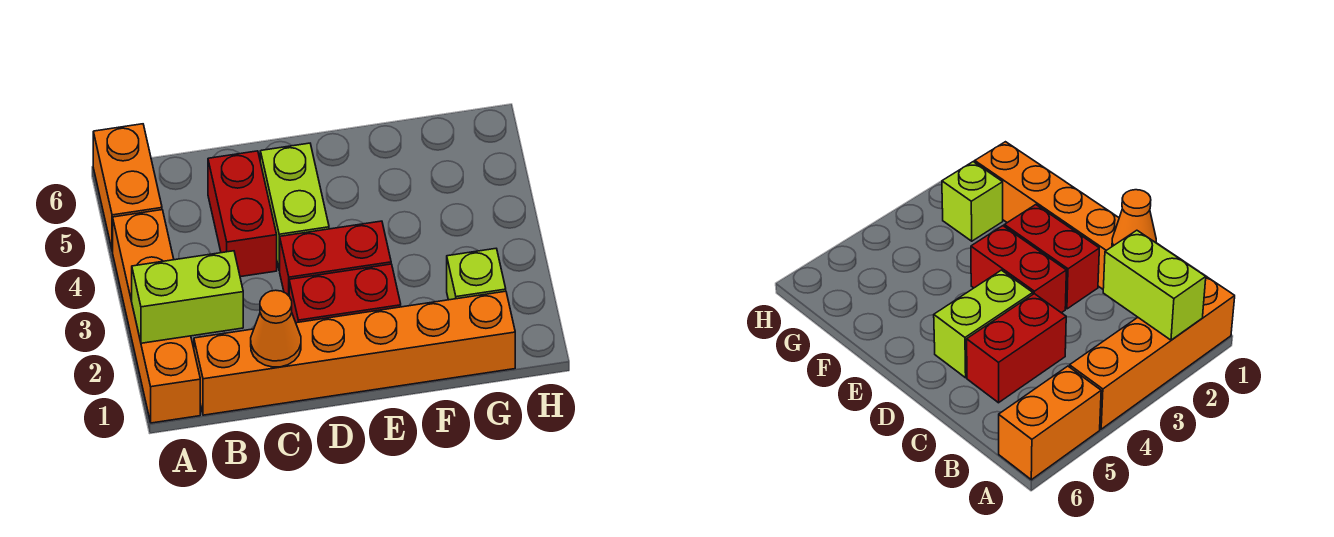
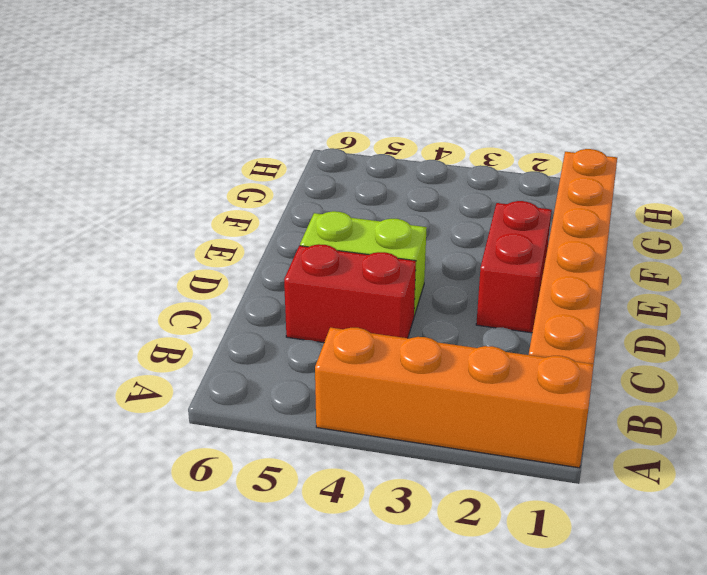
none -> orange brick A5:A6 level 1
none -> red brick D3:E3 level 1

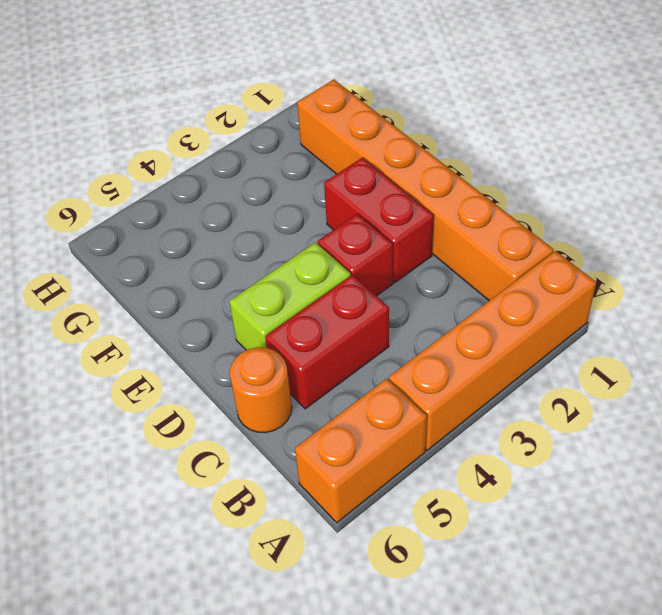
orange round brick C6 level 1 -> none
red brick D3 level 1 -> red brick D3:E3 level 1
none -> lime brick G2 level 1
none -> lime brick A2:B2 level 2

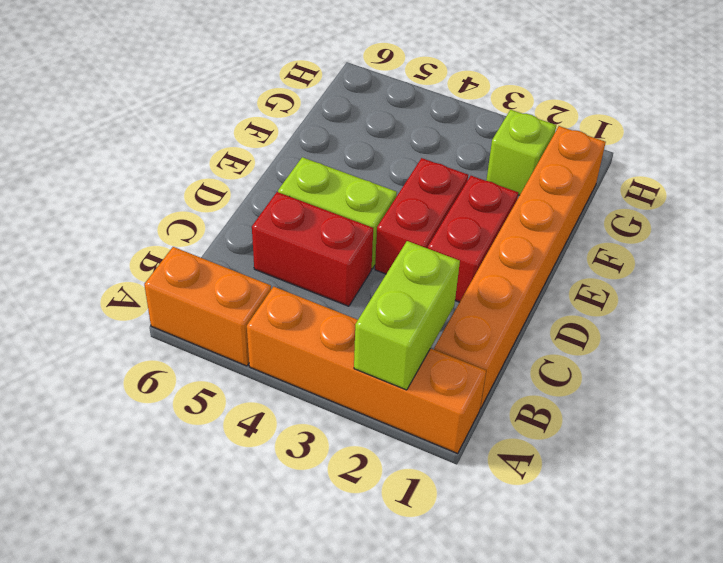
none -> orange cone C1 level 2

